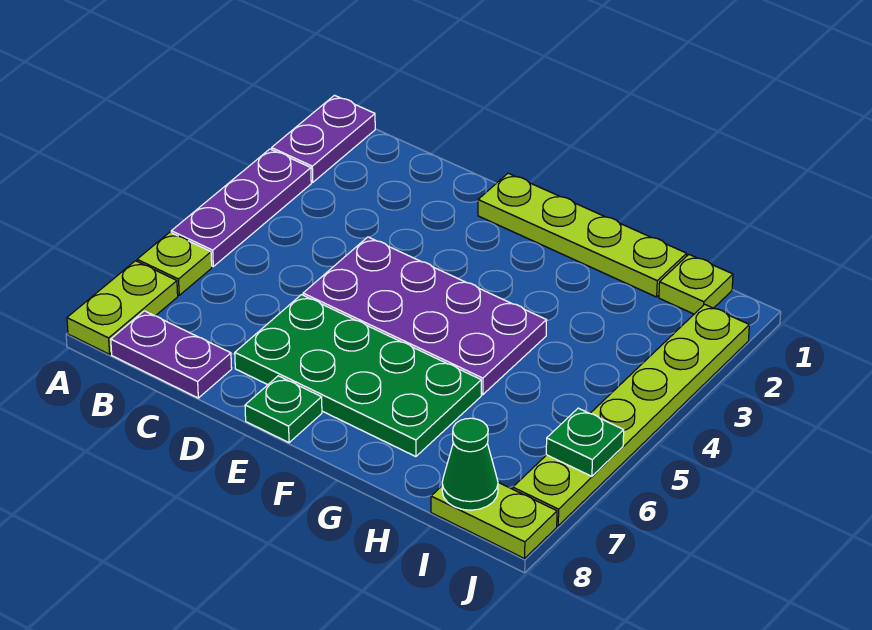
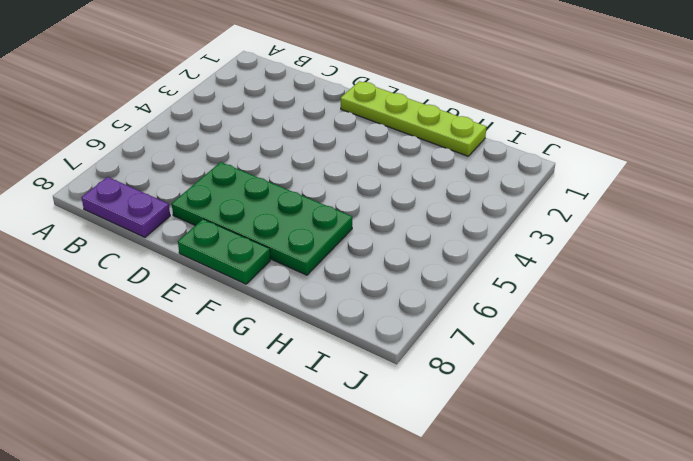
green plate E8:F8 level 1 -> green plate E8 level 1
none -> purple plate A1:A2 level 1
none -> purple plate A3:A5 level 1
none -> lime plate A6 level 1

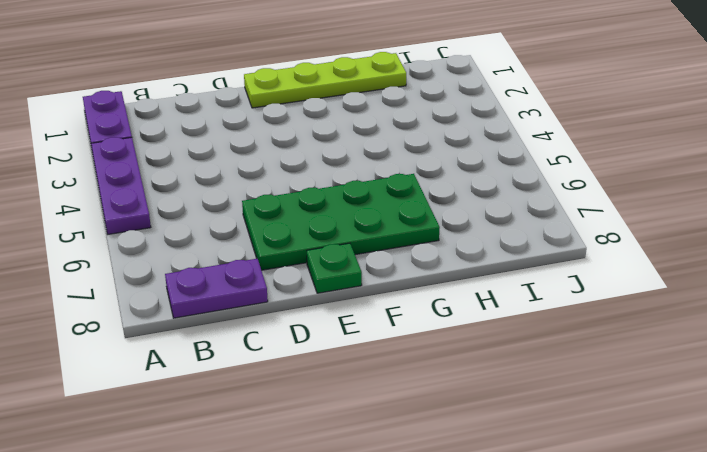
none -> lime plate A6 level 1
none -> lime plate A7:A8 level 1
none -> purple plate D4:G5 level 1

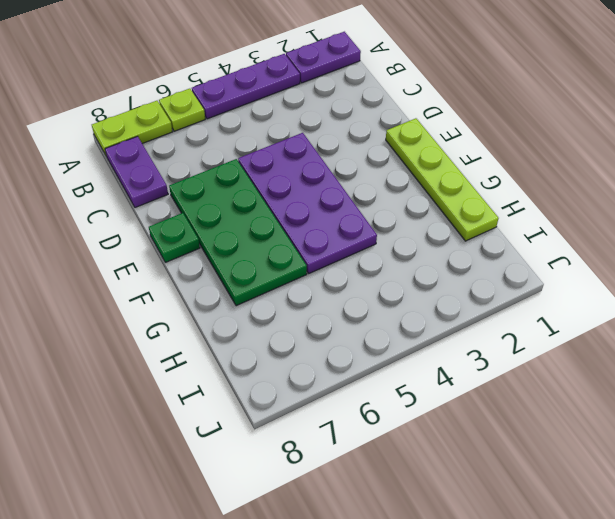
none -> lime plate I1 level 1
none -> lime plate I8:J8 level 1
none -> lime plate J2:J7 level 1

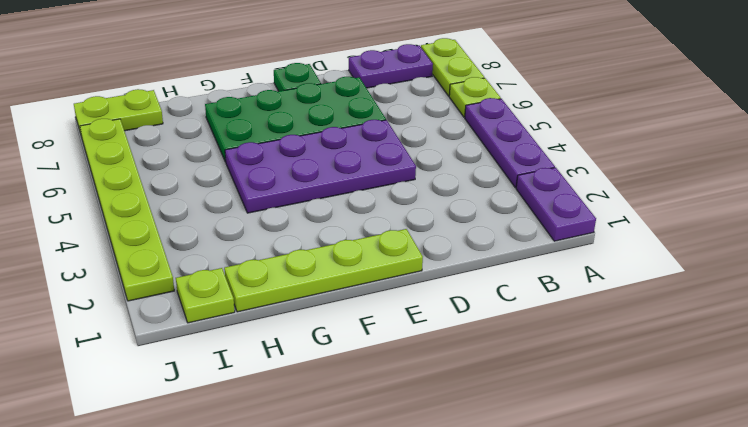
none -> green cone I8 level 2
none -> green plate J6 level 2

